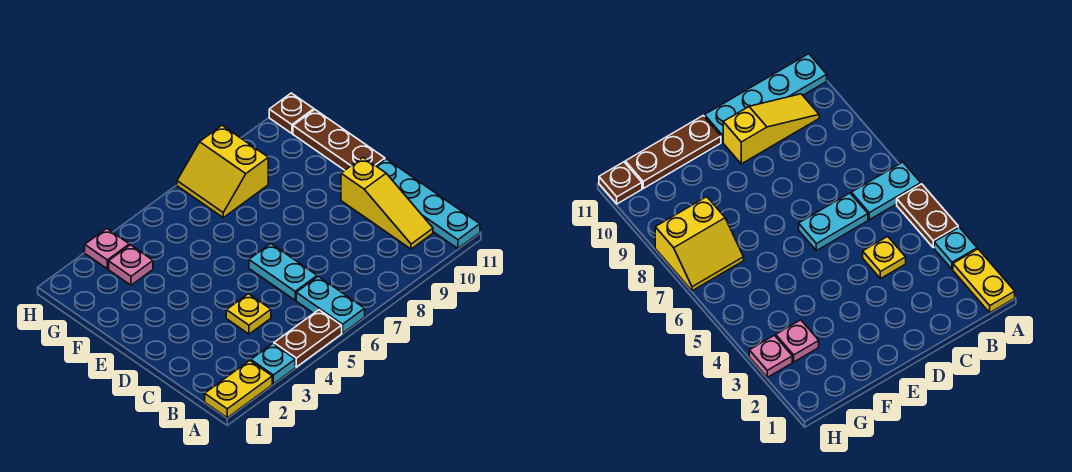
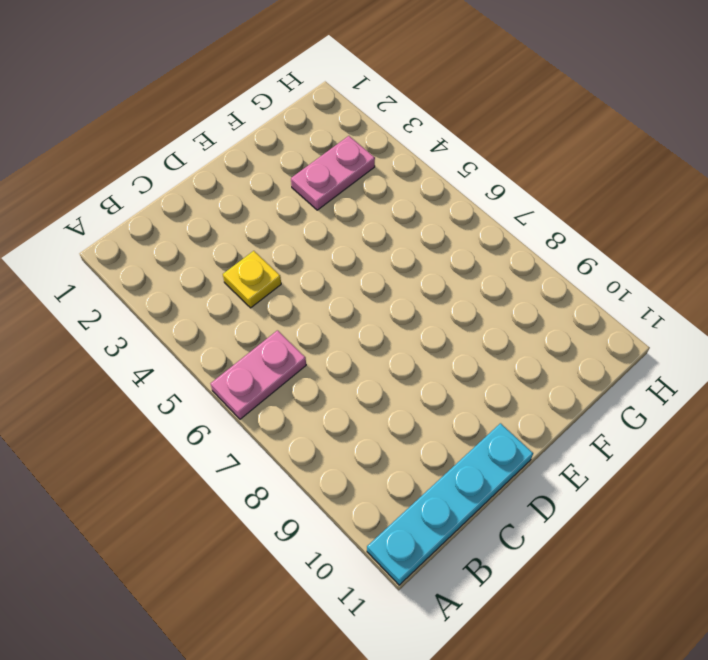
pink plate A6:B6 level 1 -> cyan plate A6:B6 level 1
pink plate F3:G3 level 1 -> pink plate G3 level 1
none -> yellow plate A1:A2 level 1
none -> cyan plate A3 level 1
none -> brown plate A4:A5 level 1

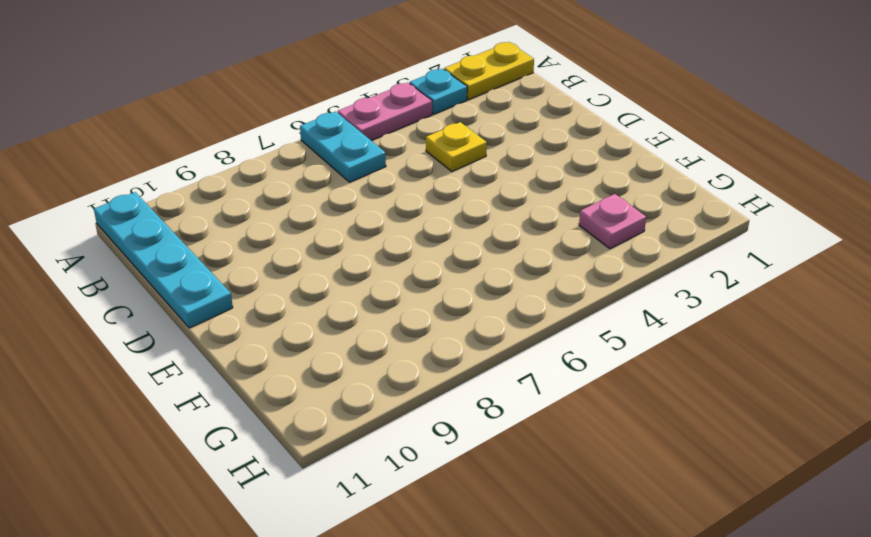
pink plate A4:A5 level 1 -> brown plate A4:A5 level 1
none -> yellow slope B10:D10 level 1 top D
none -> cyan plate C6:D6 level 1
none -> brown plate E11:G11 level 1

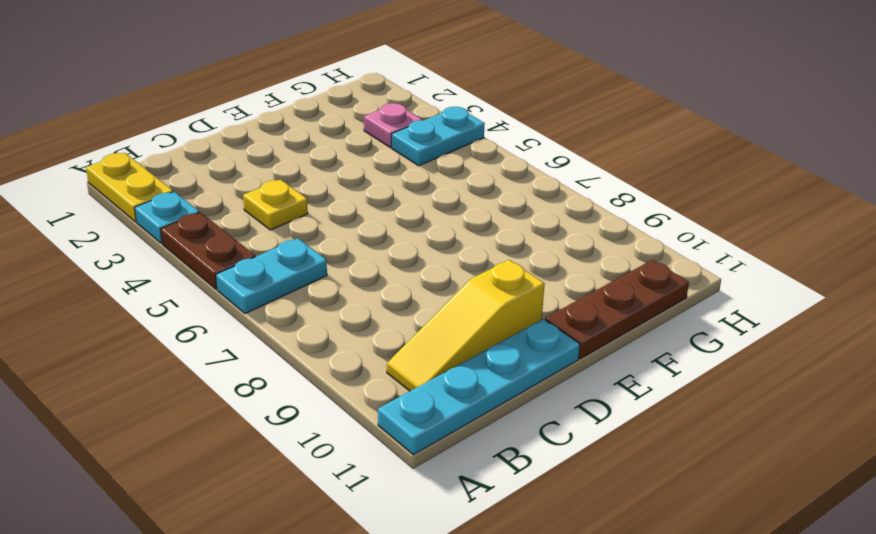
cyan plate G4:H4 level 1 -> cyan plate C6:D6 level 1
none -> yellow slope G7:H8 level 1 top 8
none -> pink plate H3 level 1
none -> brown plate H11 level 1

